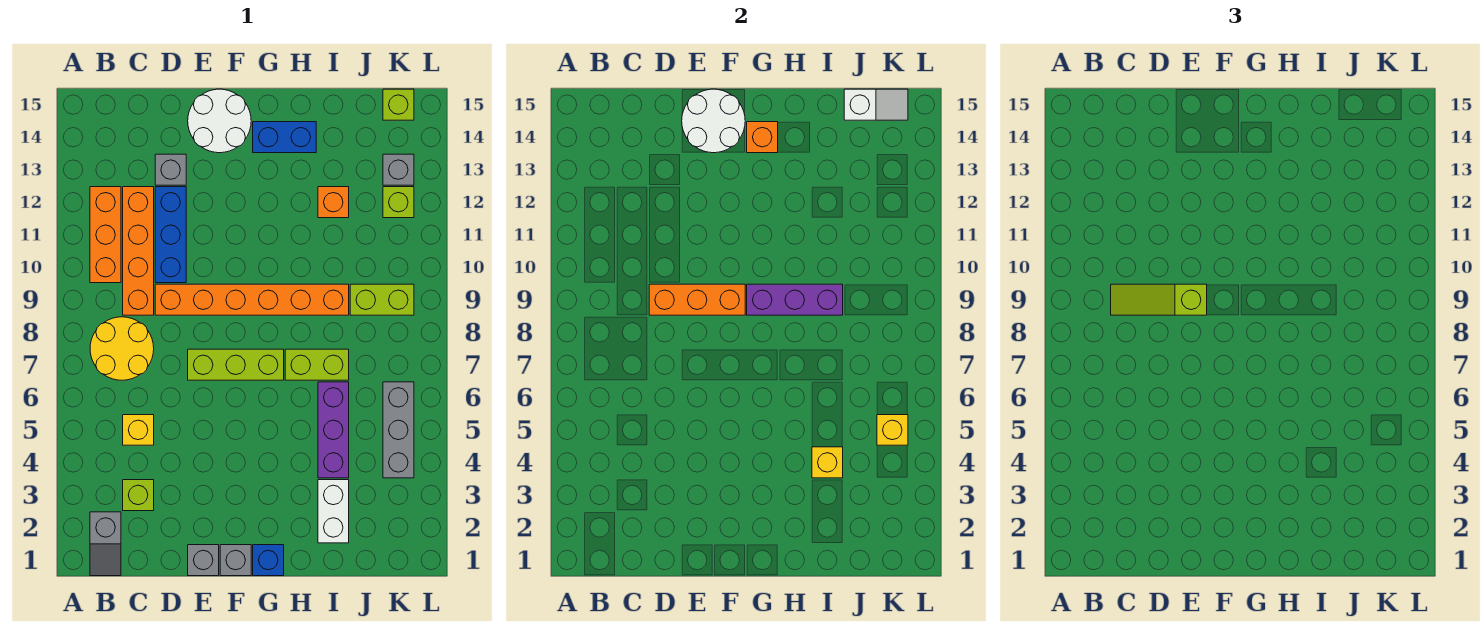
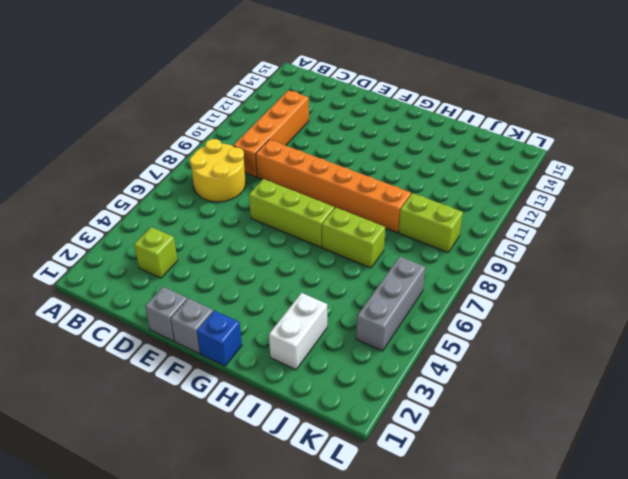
none -> grey slope B1:B2 level 1 top 2
none -> orange brick B10:B12 level 1
none -> yellow brick C5 level 1
none -> blue brick D10:D12 level 1

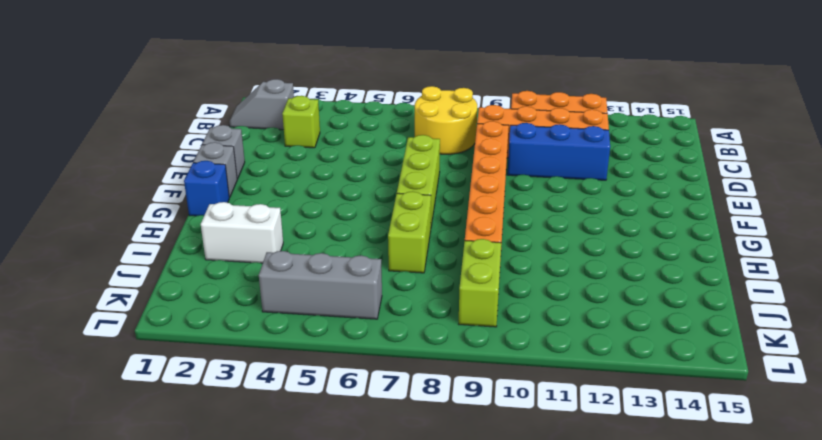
none -> yellow brick C5 level 1
none -> grey brick D13 level 1
none -> white round brick E14:F15 level 1
none -> blue brick G14:H14 level 1

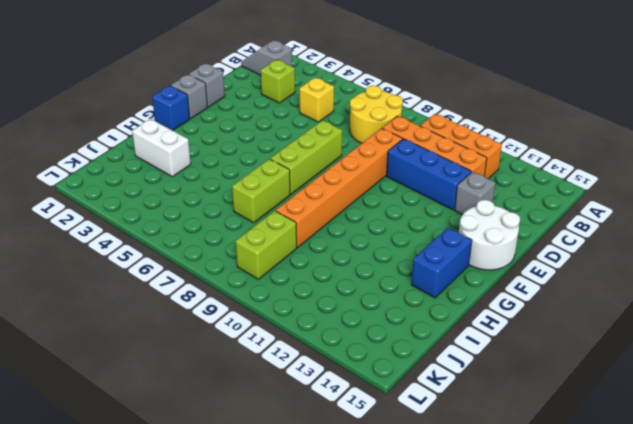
none -> purple brick I4:I6 level 1
none -> orange brick I12 level 1
none -> grey brick K4:K6 level 1
none -> lime brick K12 level 1

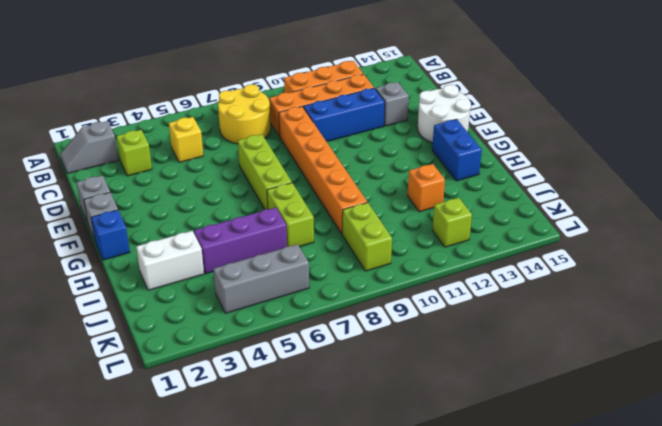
none -> grey brick K13 level 1
none -> lime brick K15 level 1
none -> orange brick D9:F9 level 2
none -> white round brick E14:F15 level 2

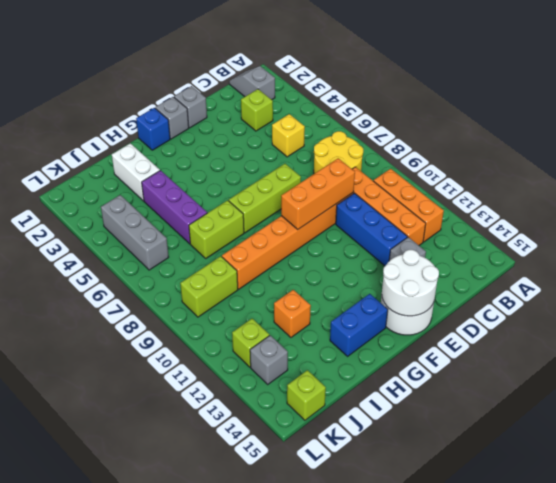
none -> purple brick G9:I9 level 2
none -> orange brick G14 level 2
none -> yellow brick I4 level 2
none -> white slope J15:K15 level 2 top J

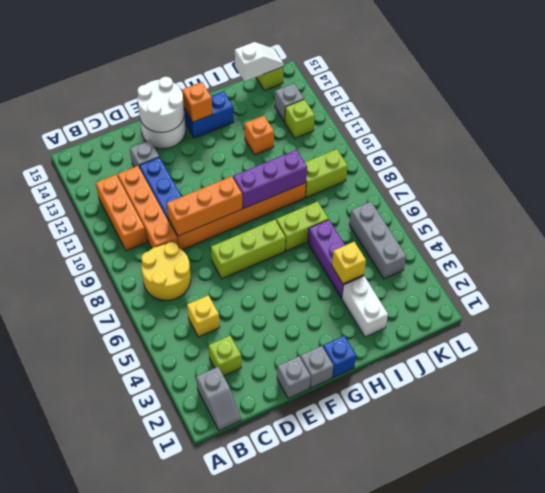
none -> yellow brick K5 level 2
none -> lime slope C9:E9 level 3 top E

